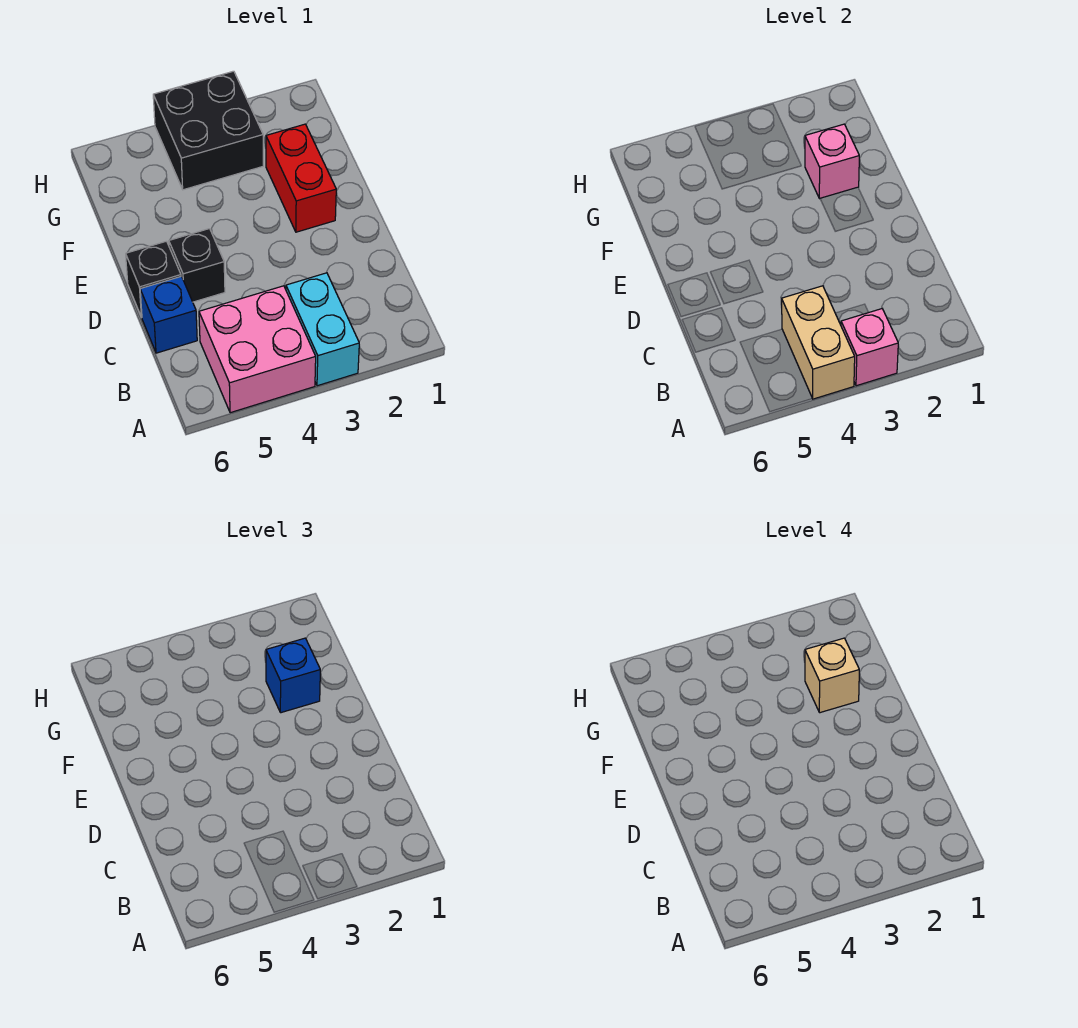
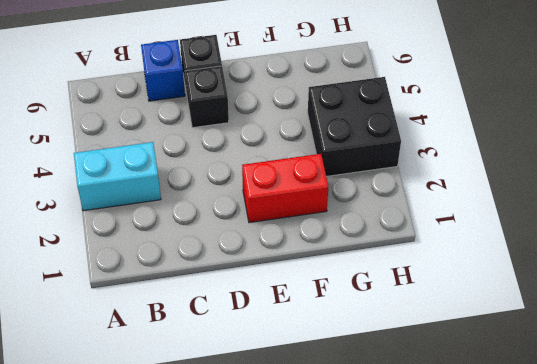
none -> pink brick A4:B5 level 1
none -> pink brick A3 level 2
none -> tan brick A4:B4 level 2

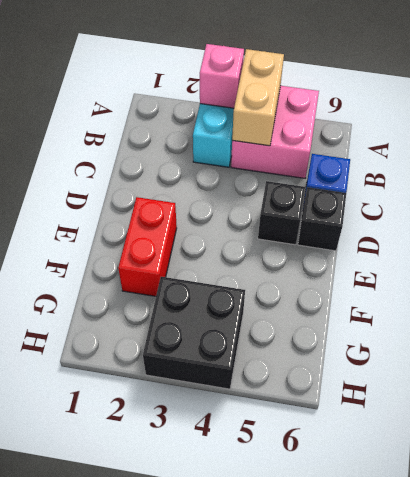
none -> pink brick F2 level 2
none -> blue brick F2 level 3
none -> tan brick F2 level 4

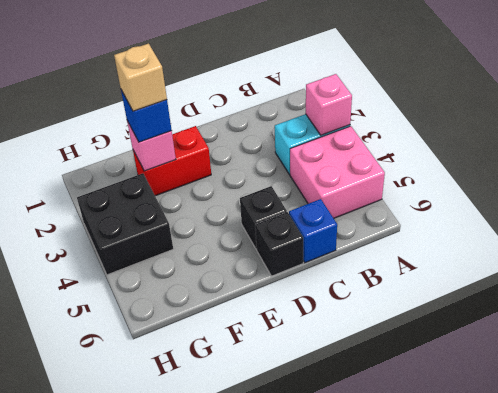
none -> tan brick A4:B4 level 2

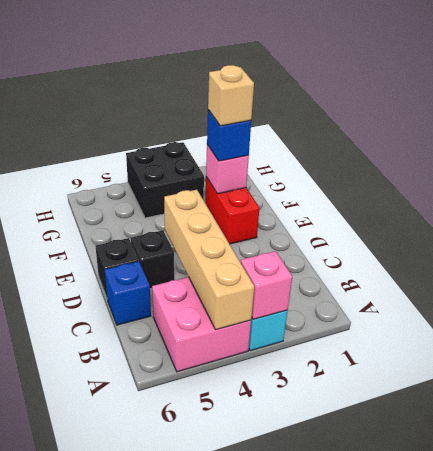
tan brick A4:D4 level 2 -> tan brick A4:B4 level 2

